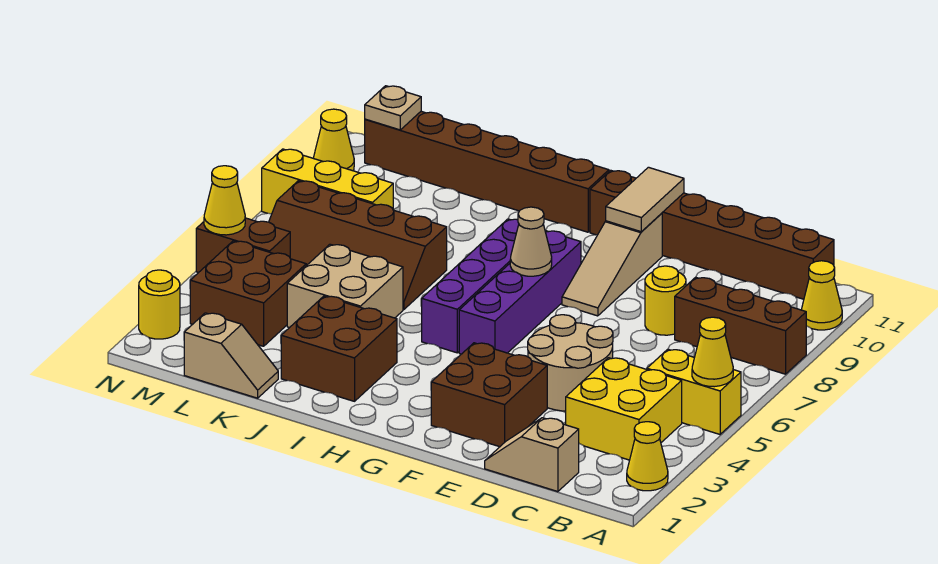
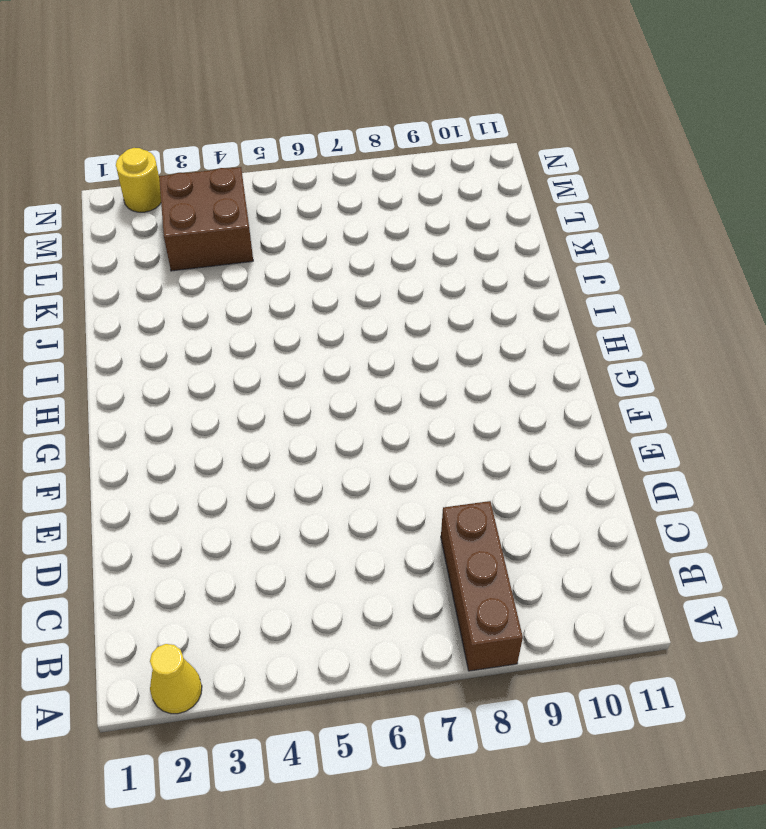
none -> yellow brick A5:B5 level 1
none -> yellow cone A10 level 1
none -> yellow brick B3:C4 level 1

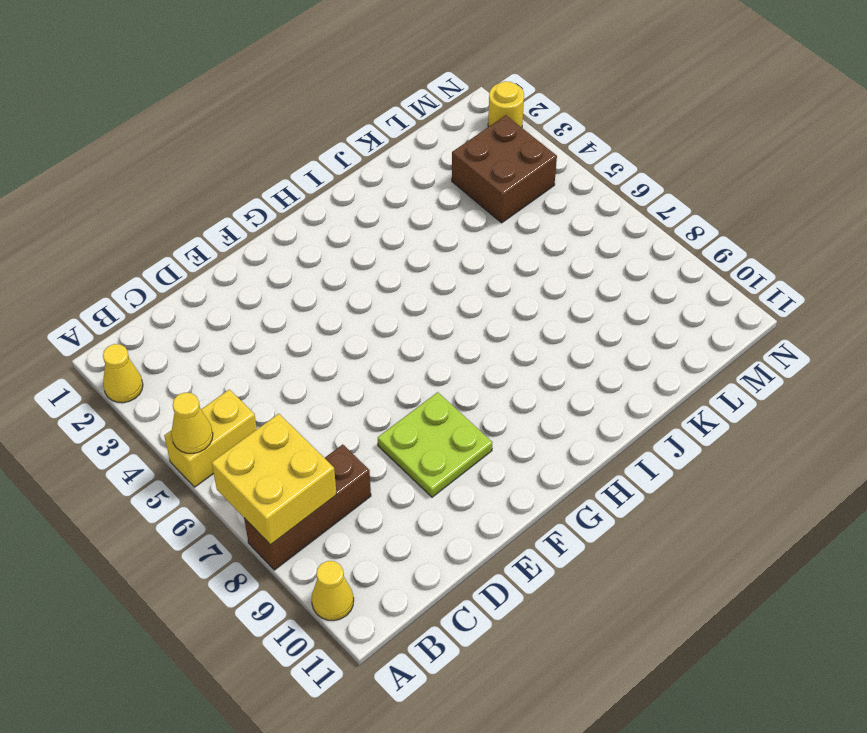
yellow brick A7:B8 level 2 -> yellow brick B3:C4 level 1
lime plate E8:F9 level 1 -> tan slope F8:F10 level 1 top 10
none -> brown brick B11:G11 level 1
none -> tan slope C1:D1 level 1 top C
none -> tan round brick D4:E5 level 1

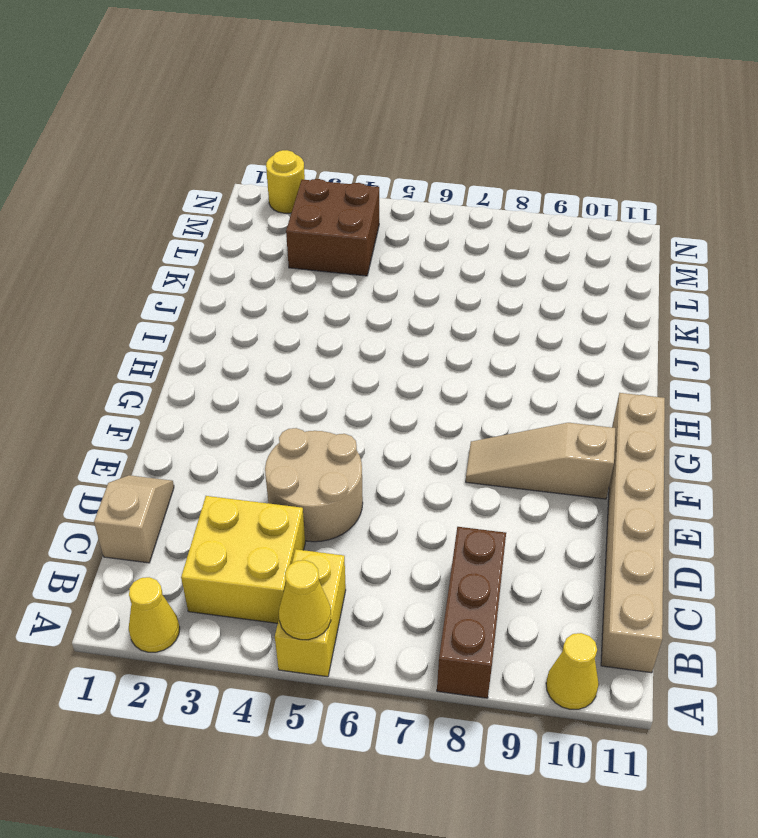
tan brick B11:G11 level 1 -> brown brick B11:G11 level 1
none -> yellow round brick D8 level 1
none -> brown brick E2:F3 level 1
none -> purple brick G5:G8 level 1

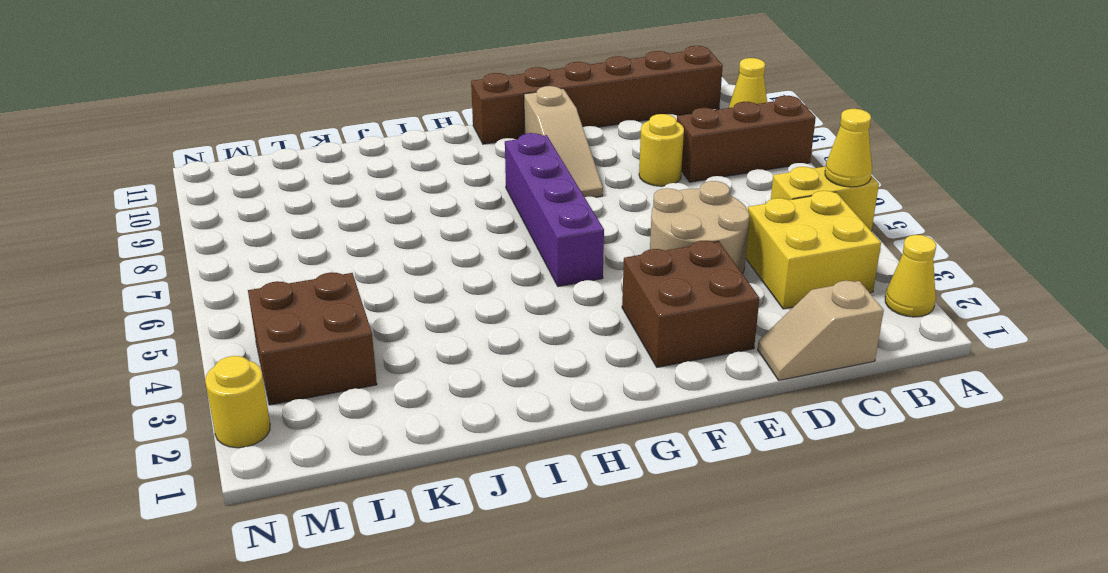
none -> purple brick H5:H8 level 1
none -> brown brick H11:M11 level 1
none -> brown brick I2:J3 level 1

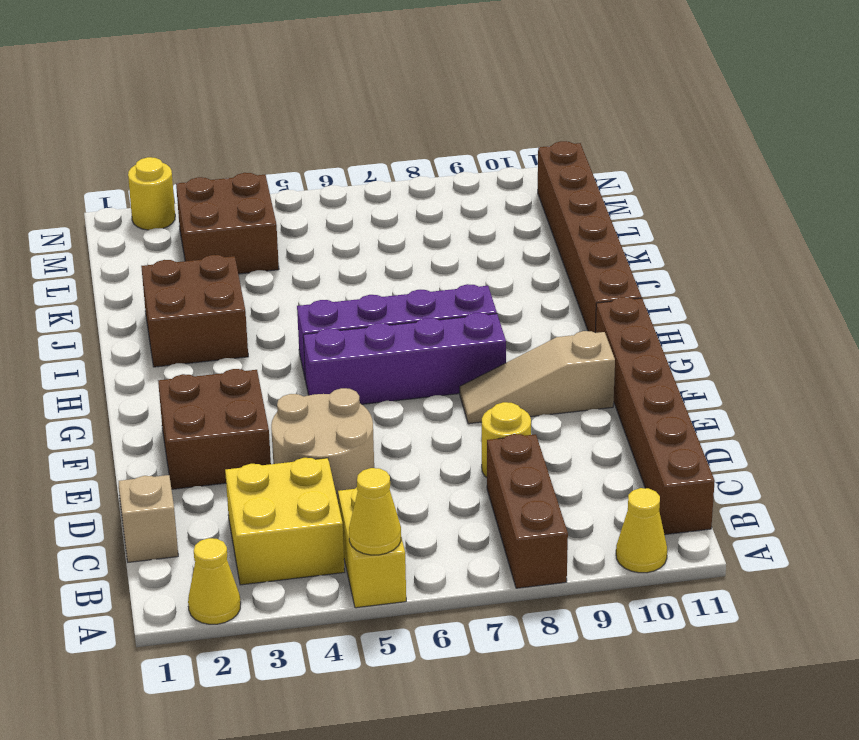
none -> tan brick J4:K5 level 1
none -> brown slope J6:M7 level 1 top 7
none -> tan slope K1:L1 level 1 top L

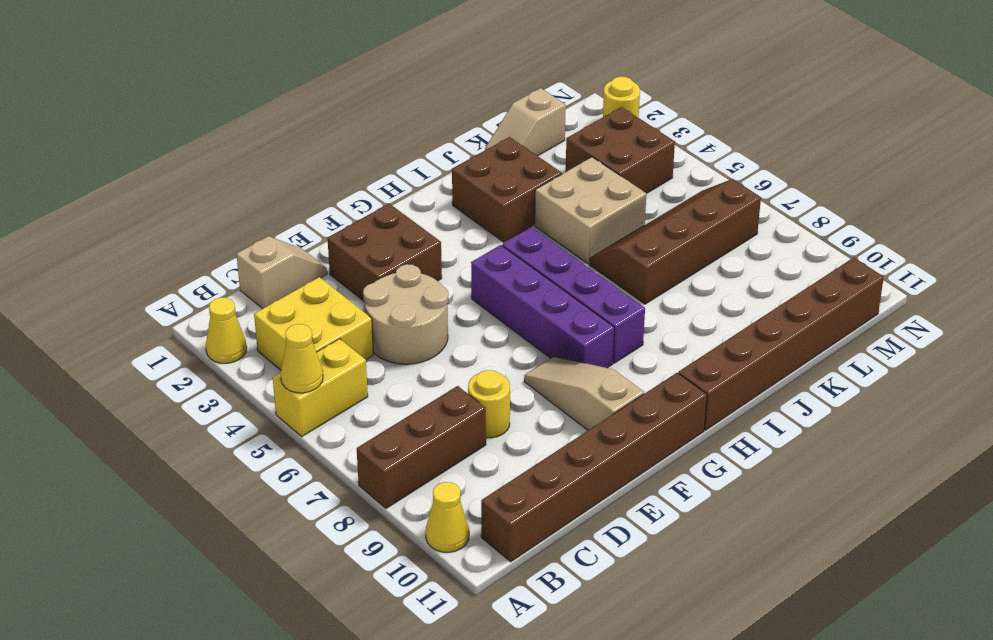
none -> yellow brick L8:N8 level 1
none -> brown brick M5:N5 level 1
none -> yellow cone N10 level 1

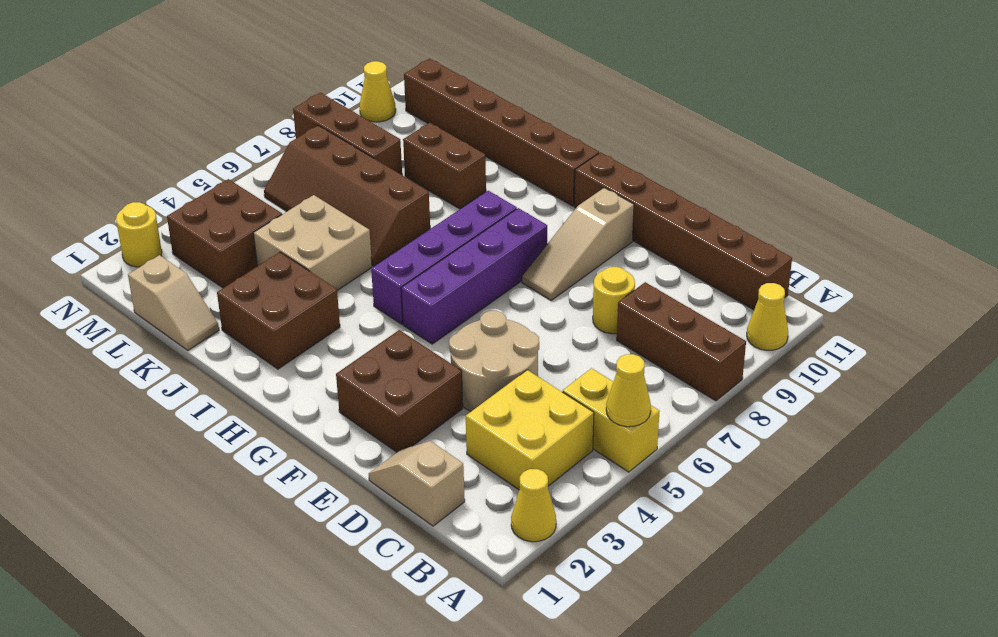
brown brick J9:K9 level 1 -> brown brick M5:N5 level 1
brown brick L8:N8 level 1 -> yellow brick L8:N8 level 1
none -> tan tile F10:F11 level 2
none -> tan cone G7 level 2
none -> tan plate M11 level 2

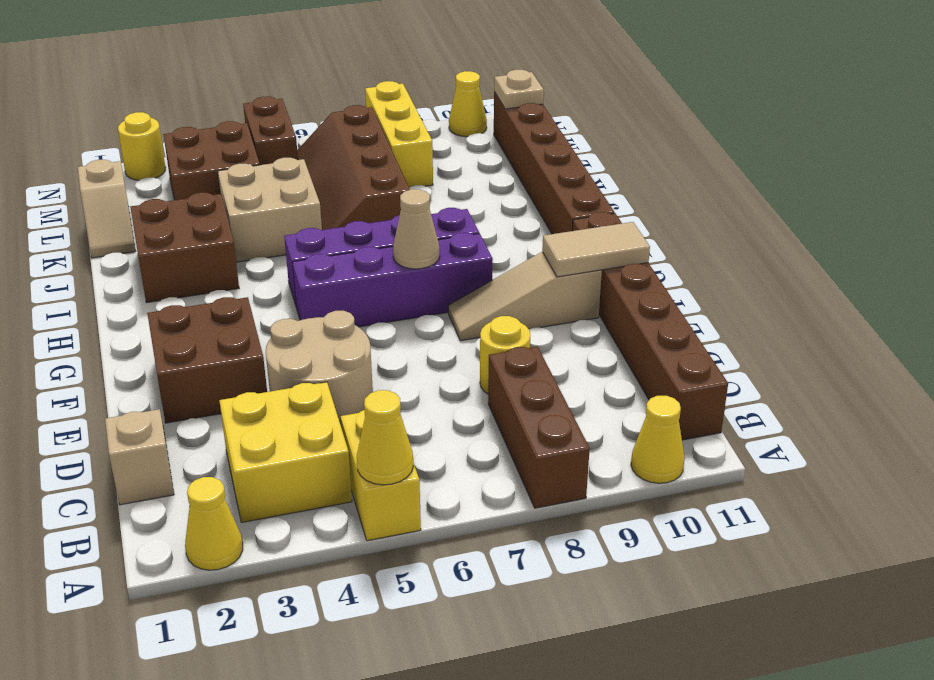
none -> yellow cone N5 level 2

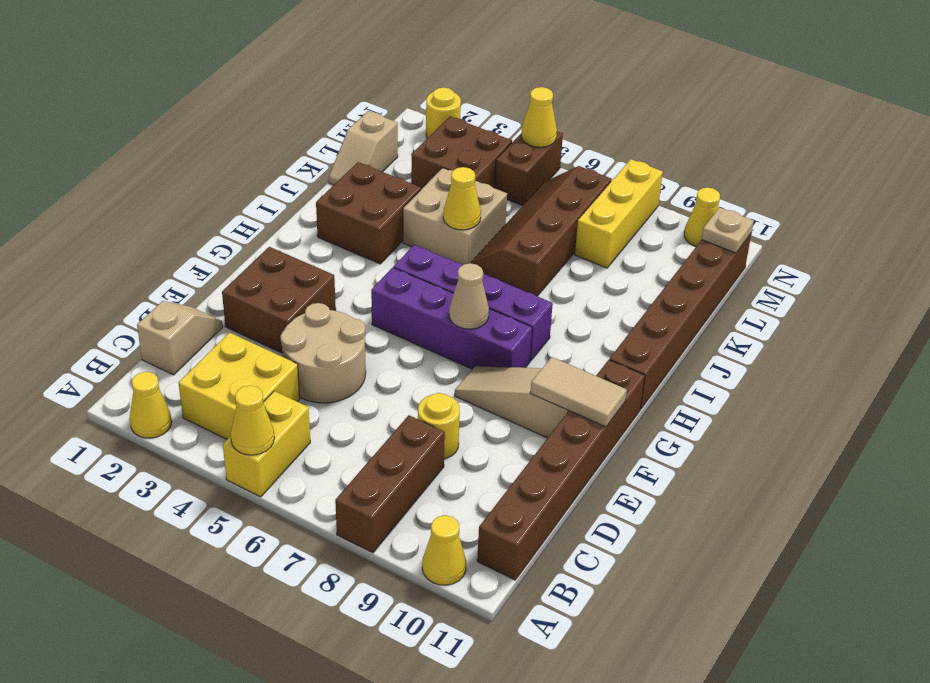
yellow cone J5 level 2 -> none

